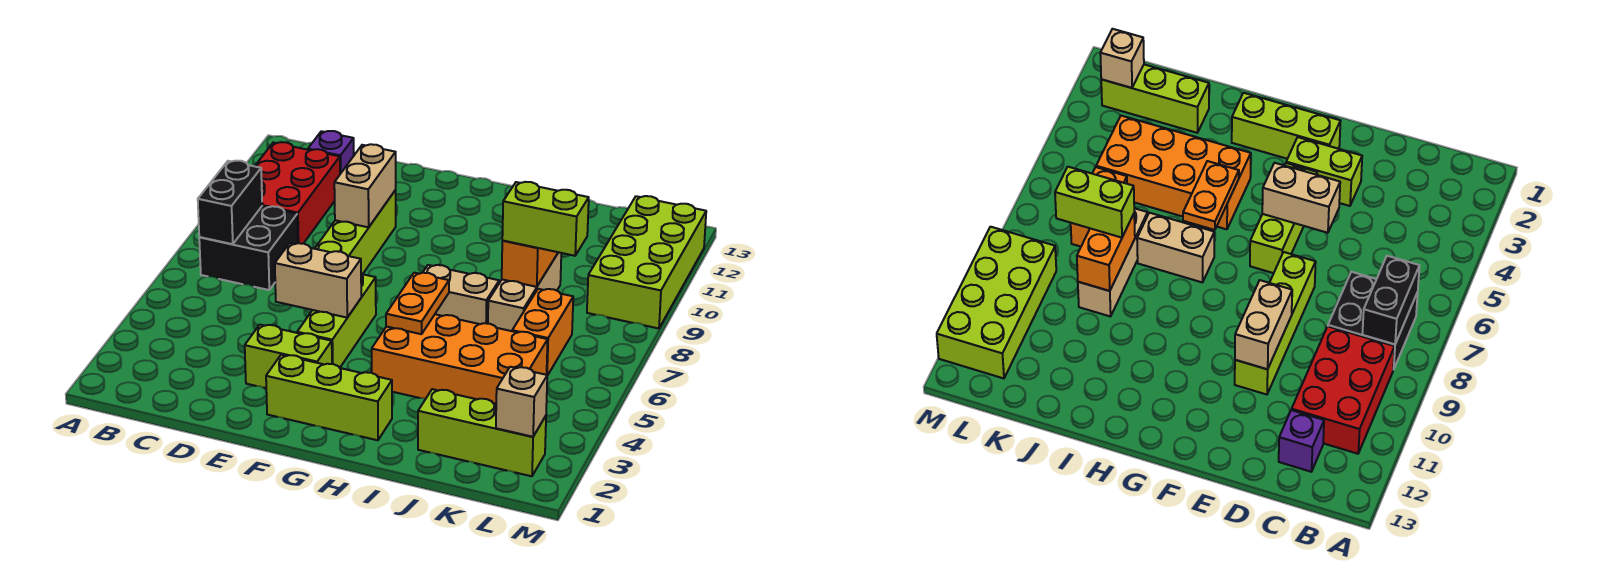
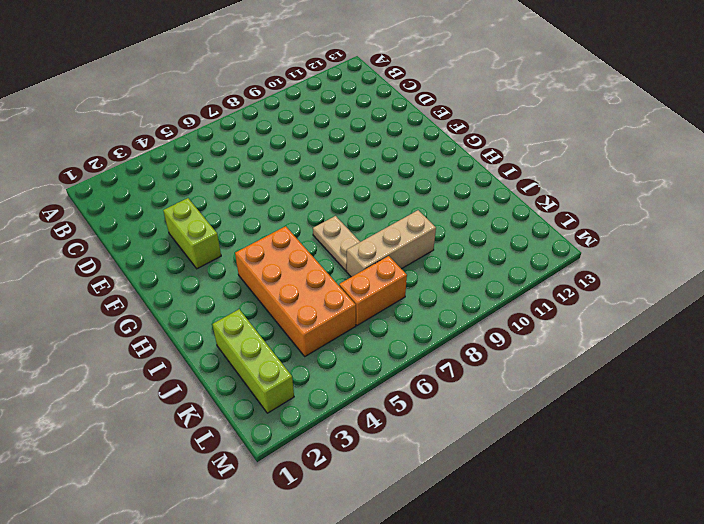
tan plate H7:I7 level 1 -> tan brick H7:I7 level 1
none -> black brick B7:C8 level 1
none -> red brick B9:C11 level 1
none -> purple brick C12 level 1

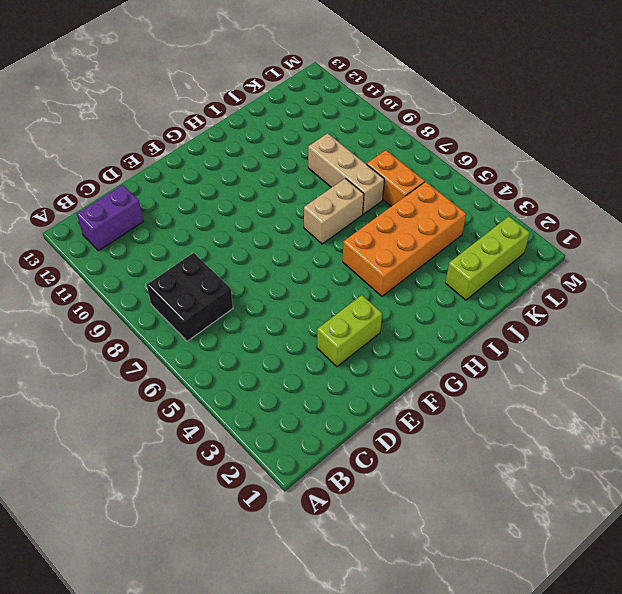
purple brick B12:C12 level 1 -> purple brick C12 level 1
none -> red brick B9:C11 level 1
none -> lime brick E7:E10 level 1
none -> lime brick F2:H2 level 1

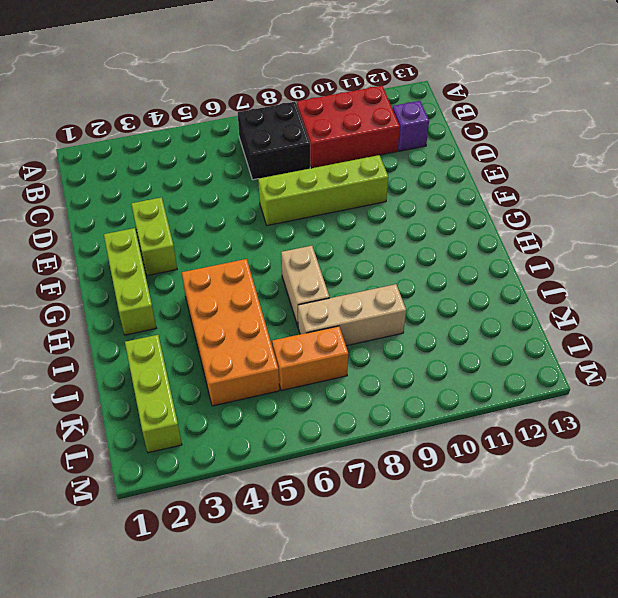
none -> lime brick F4:F6 level 1
none -> lime brick L9:M12 level 1
none -> black brick B7:B8 level 2

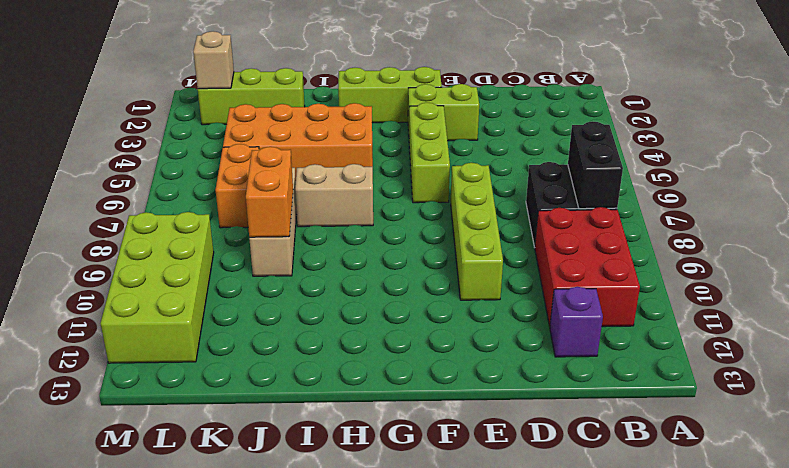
none -> tan brick E5:F5 level 2
none -> tan brick E9:E10 level 2
none -> orange plate H5:H6 level 2

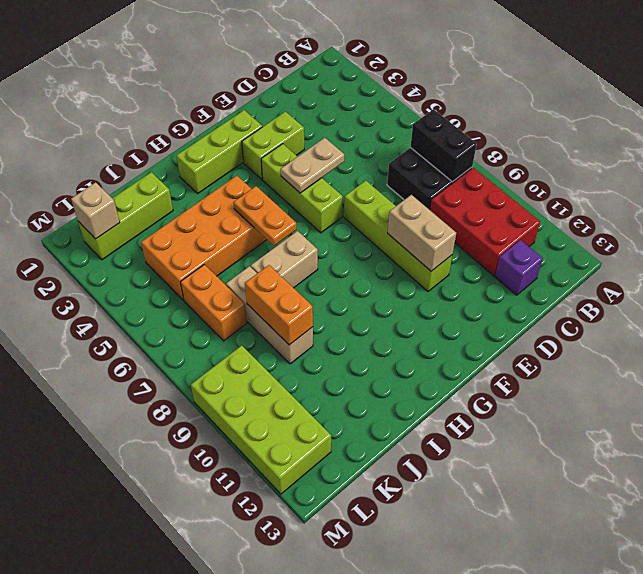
tan plate E5:F5 level 2 -> tan brick E5:F5 level 2
none -> lime brick J8:K8 level 3

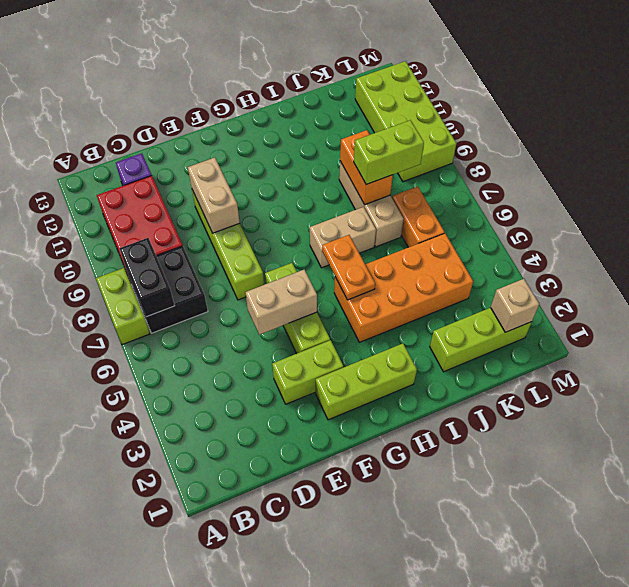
lime brick A7:A8 level 1 -> none

